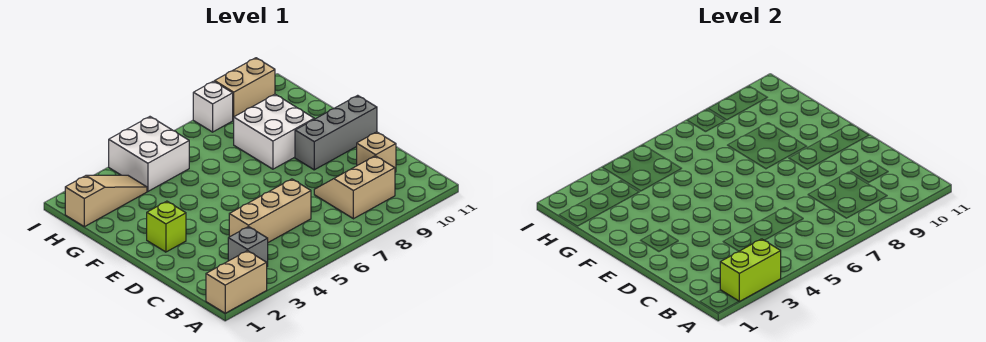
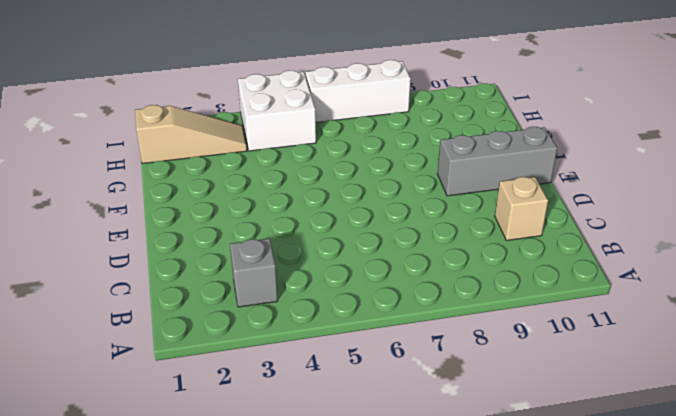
white brick I6:I8 level 1 -> white brick I8 level 1
none -> tan brick A1:A2 level 1
none -> tan slope B8:C9 level 1 top B
none -> tan brick C4:C6 level 1

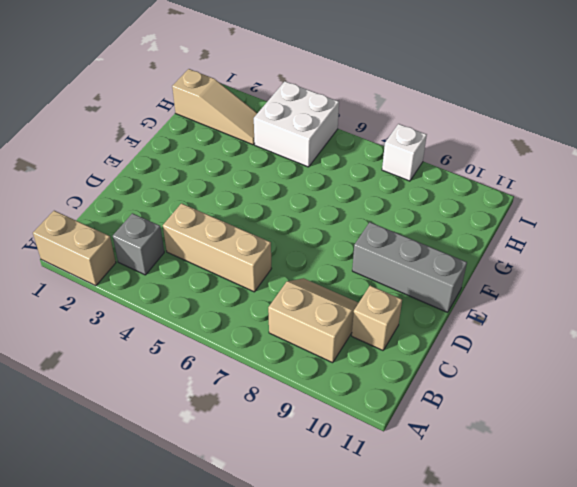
none -> lime brick E2 level 1
none -> white brick F8:G9 level 1
none -> tan brick I9:I10 level 1

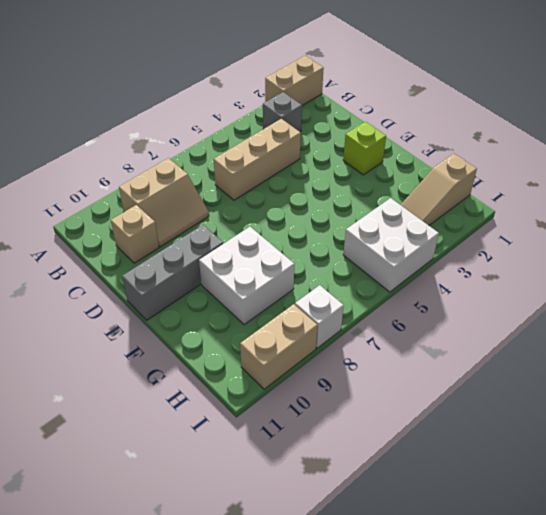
none -> lime brick A2:A3 level 2

